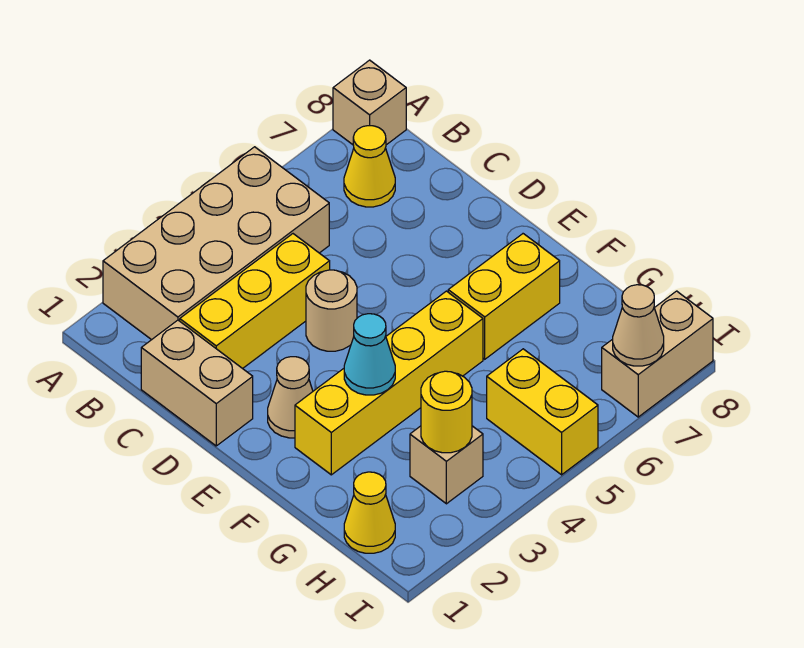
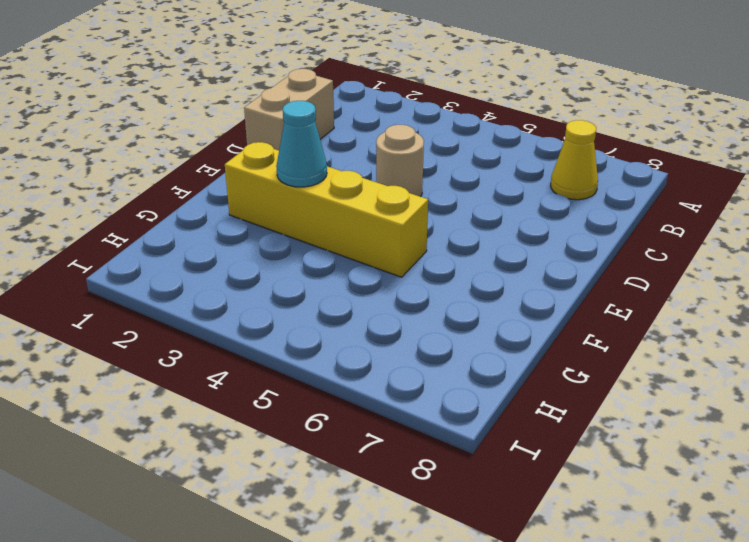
none -> tan brick A2:B5 level 1
none -> tan brick A8 level 1
none -> yellow brick C2:C4 level 1

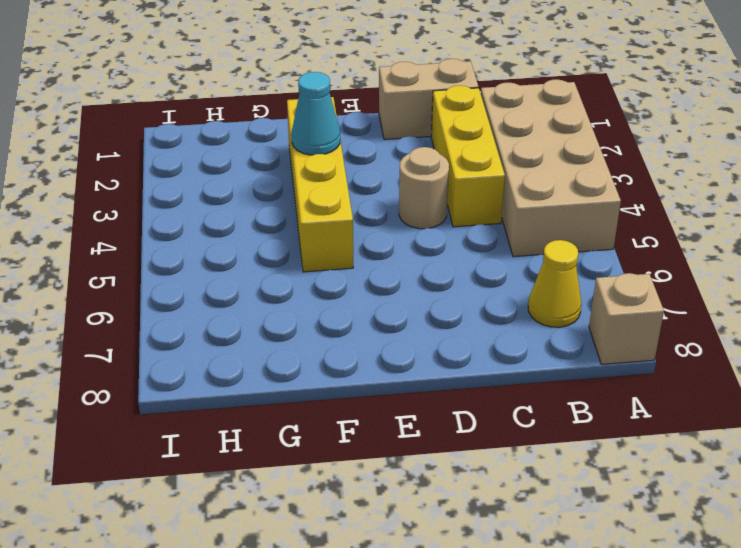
none -> tan cone E2 level 1
none -> yellow brick F6:F7 level 1
none -> yellow cone H1 level 1

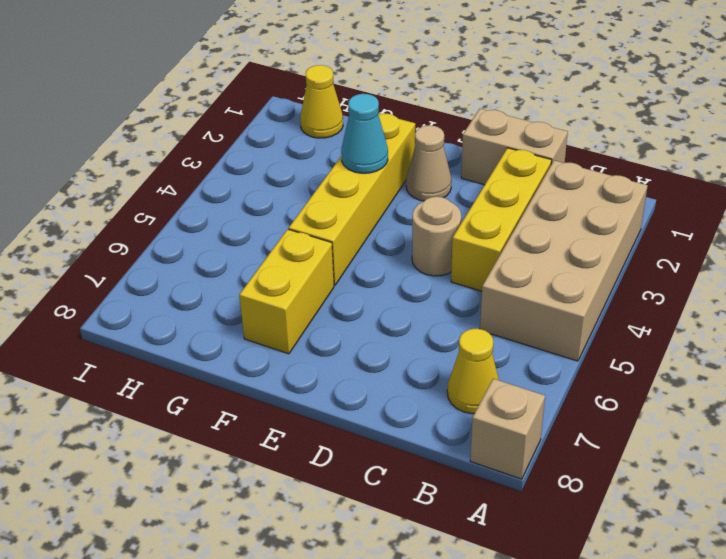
none -> tan brick H3 level 1
none -> yellow brick H5:I5 level 1
none -> tan brick I7:I8 level 1

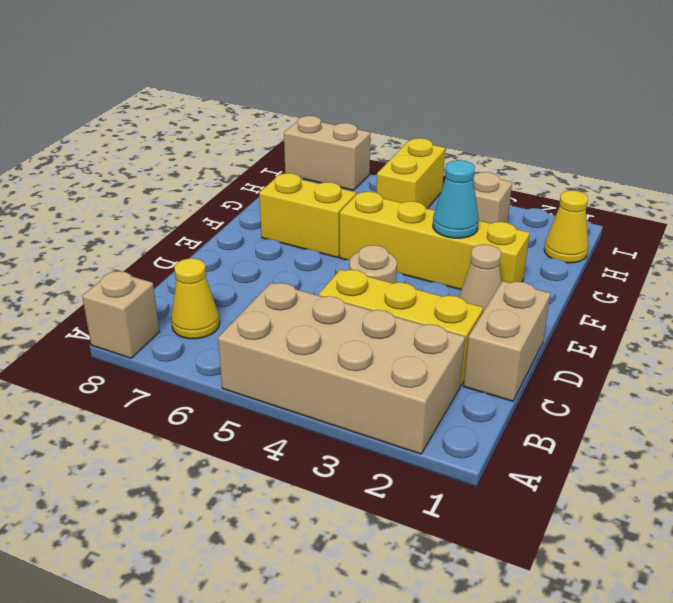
none -> yellow round brick H3 level 2
none -> tan cone I7 level 2

